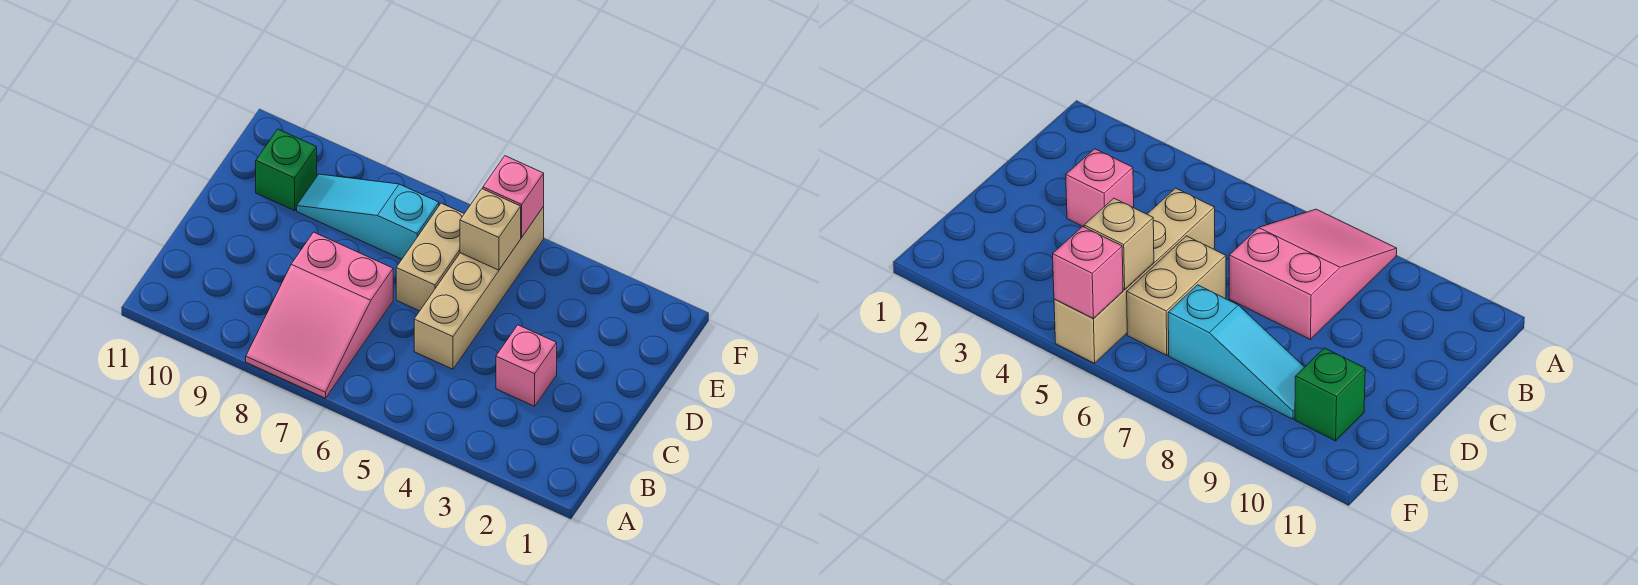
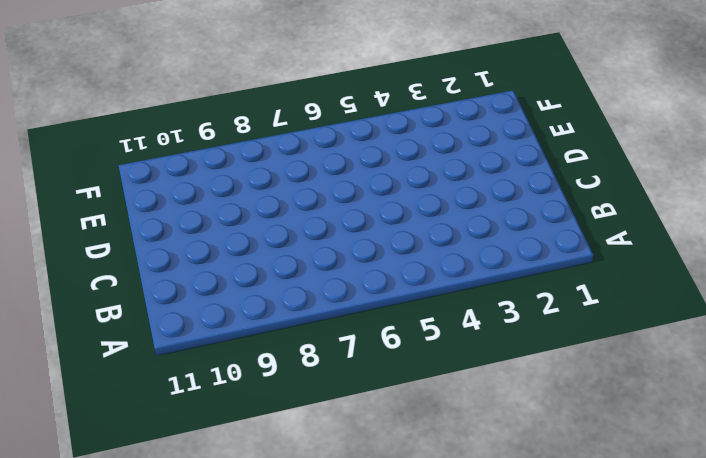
none -> pink slope A7:C8 level 1 top C
none -> pink brick C3 level 1

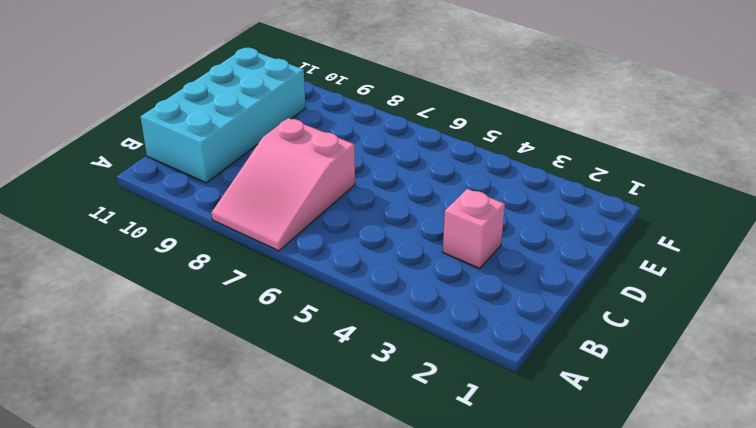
cyan brick B10:E11 level 1 -> green brick E10 level 1
none -> tan brick C5:F5 level 1
none -> tan brick D6:E6 level 1

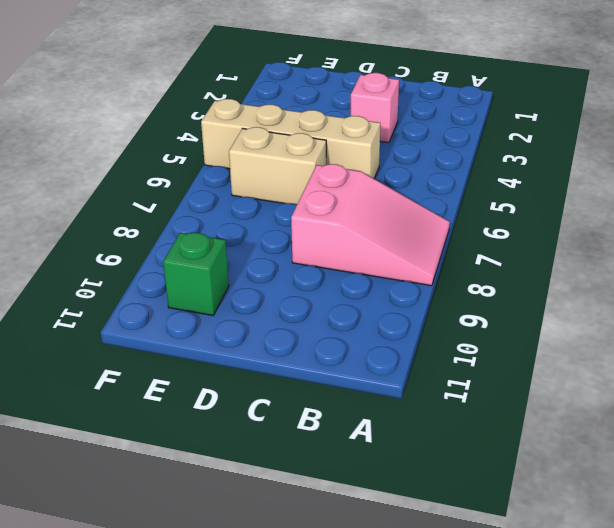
none -> cyan slope E7:E9 level 1 top 7
none -> tan brick E5 level 2

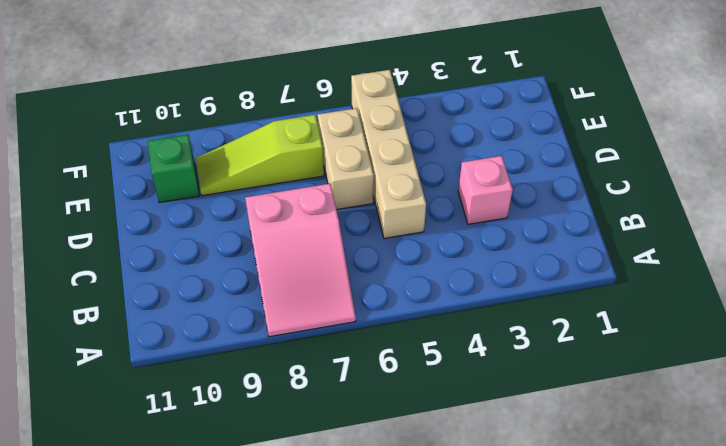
lime slope E7:E9 level 1 top 7 -> cyan slope E7:E9 level 1 top 7
none -> tan brick E5 level 2
none -> pink brick F5 level 2

